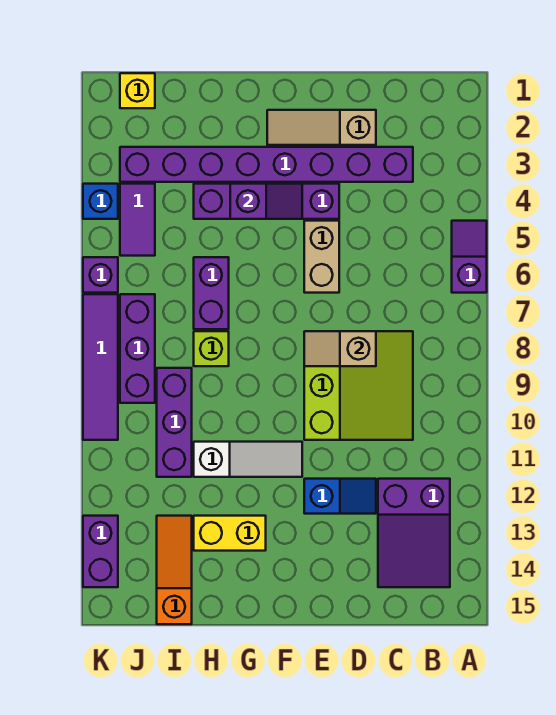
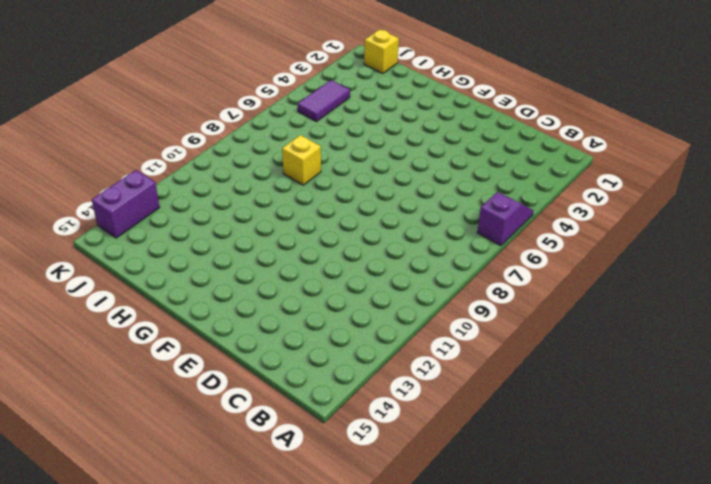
yellow brick H8 level 1 -> lime brick H8 level 1
none -> purple slope B12:C14 level 1 top 12
none -> purple brick C3:J3 level 1
none -> lime slope C8:E10 level 1 top E

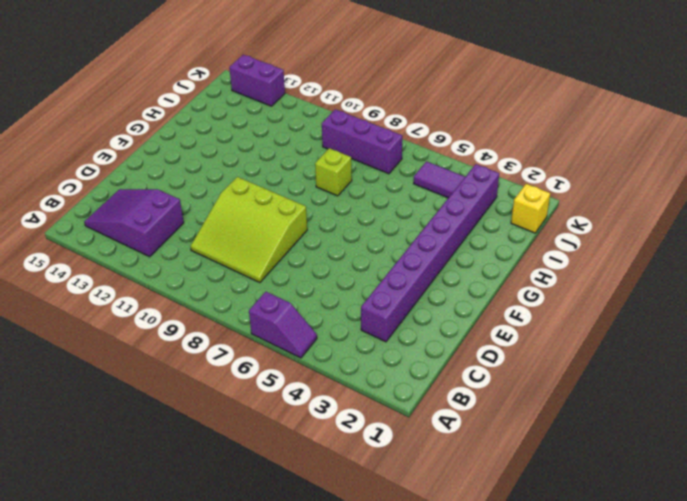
none -> tan slope D2:F2 level 1 top D
none -> blue slope D12:E12 level 1 top E
none -> purple brick E4:H4 level 1

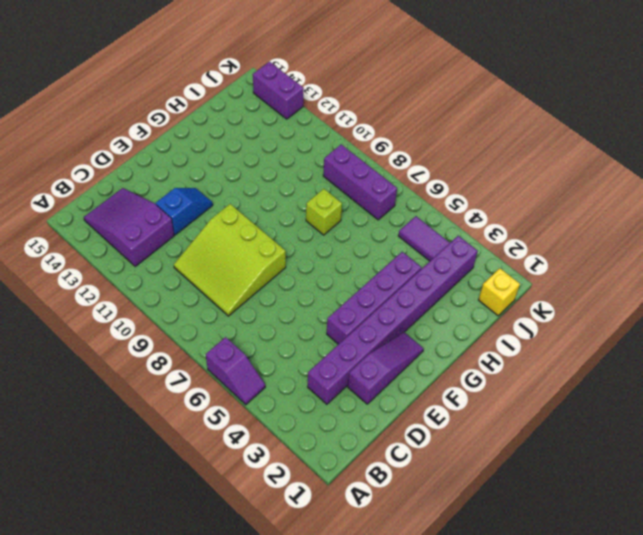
purple slope D2:F2 level 1 top D -> tan slope D2:F2 level 1 top D
blue slope D12:E12 level 1 top D -> blue slope D12:E12 level 1 top E
none -> tan brick E5:E6 level 1
none -> white slope F11:H11 level 1 top H
none -> yellow brick G13:H13 level 1

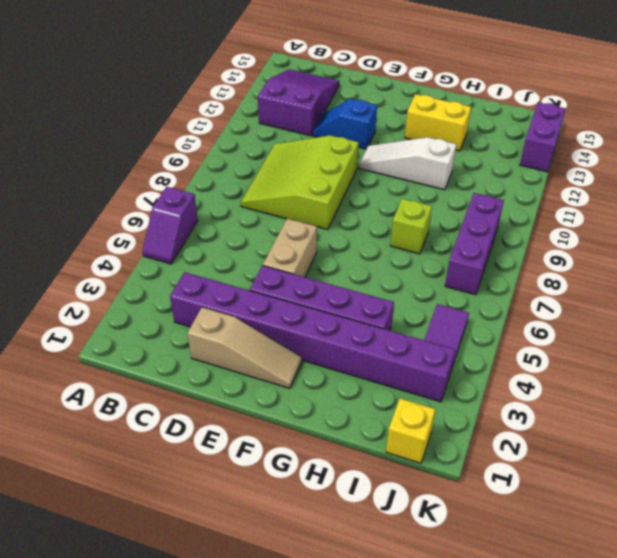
none -> purple brick H6:H7 level 1
none -> purple brick I9:I11 level 1
none -> orange slope I13:I15 level 1 top 15

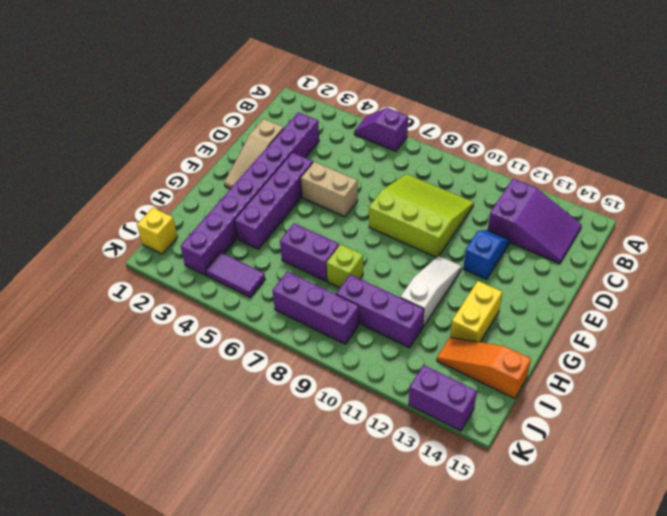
none -> blue brick K4 level 1
none -> purple brick K6 level 1
none -> purple tile K7:K10 level 1

